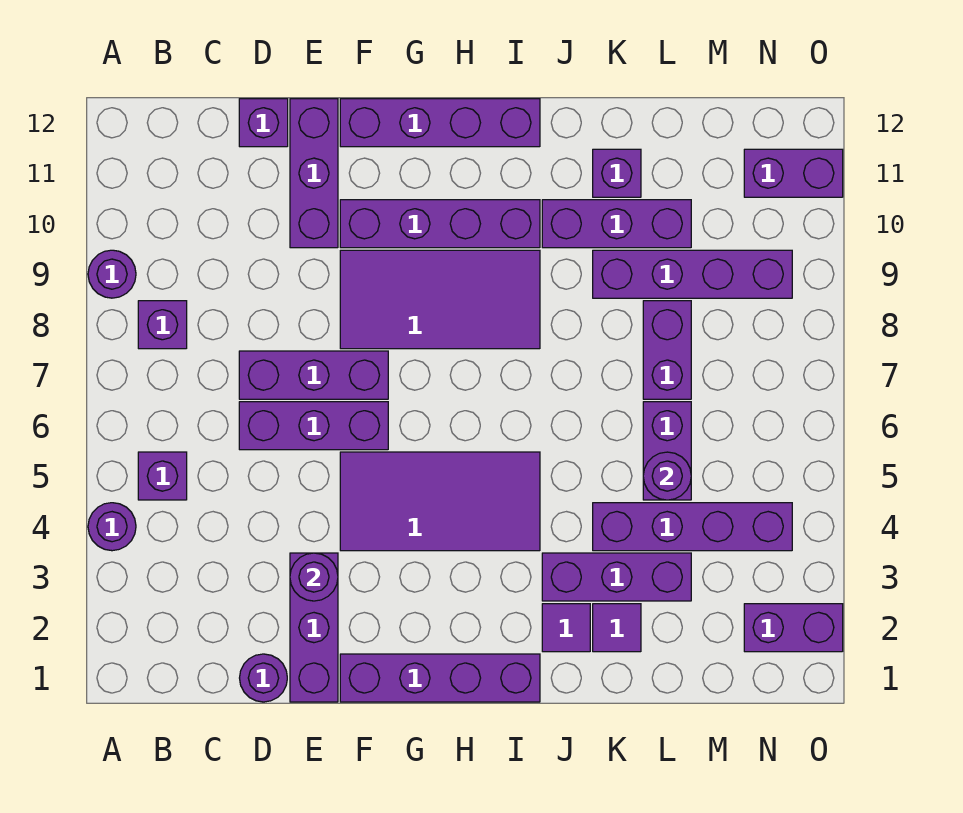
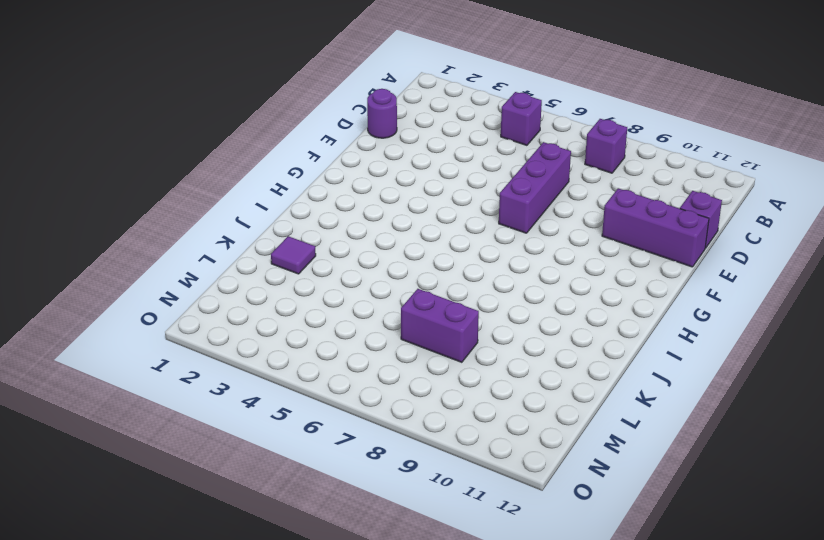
none -> purple round brick A4 level 1
none -> purple round brick A9 level 1
none -> purple brick D6:F6 level 1

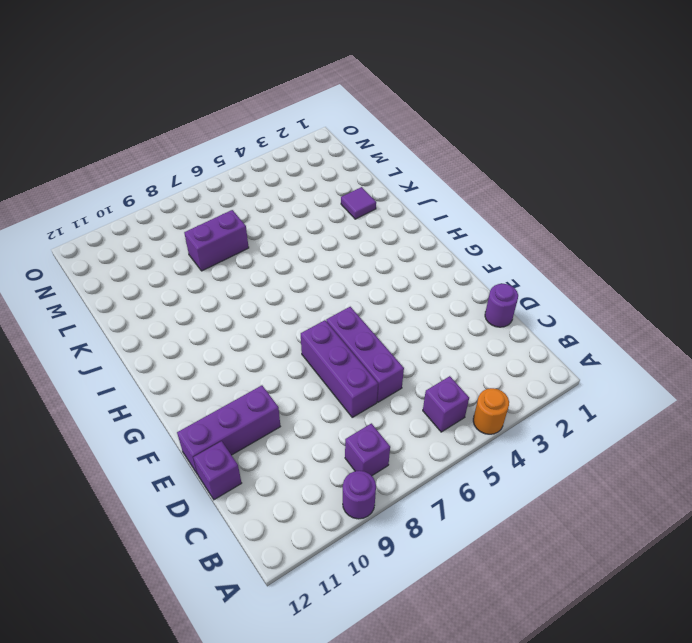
orange round brick A4 level 1 -> purple round brick A4 level 1
none -> purple brick E1:E3 level 1
none -> purple brick F1:I1 level 1
none -> purple tile F4:I5 level 1

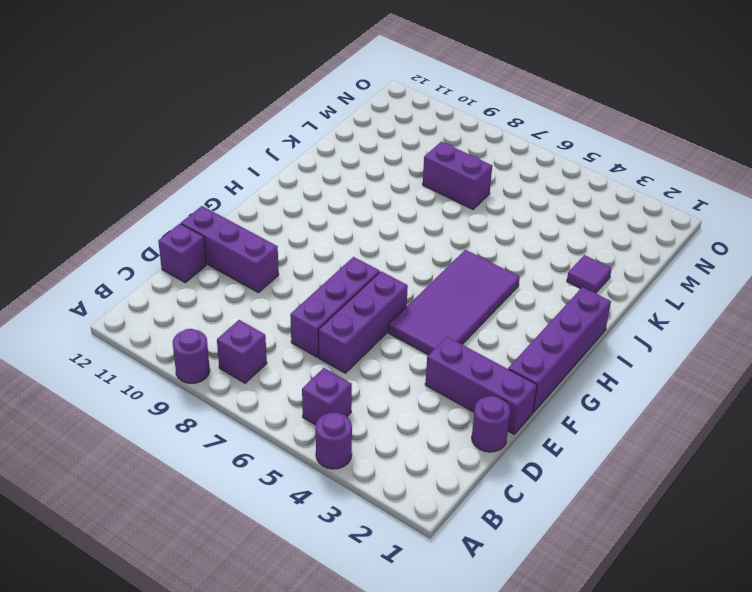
none -> purple tile F8:I9 level 1
none -> purple brick F10:I10 level 1
none -> purple brick F12:I12 level 1

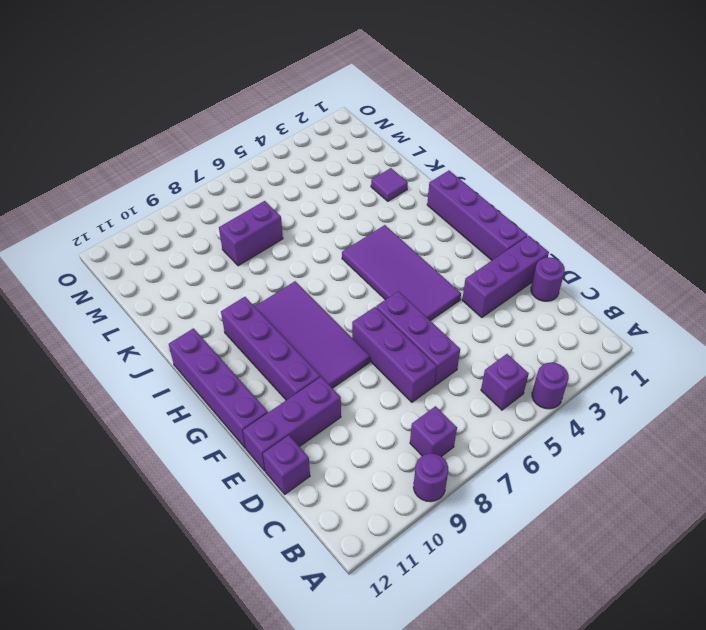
none -> purple tile J2 level 1
none -> purple brick J3:L3 level 1
none -> purple brick J10:L10 level 1

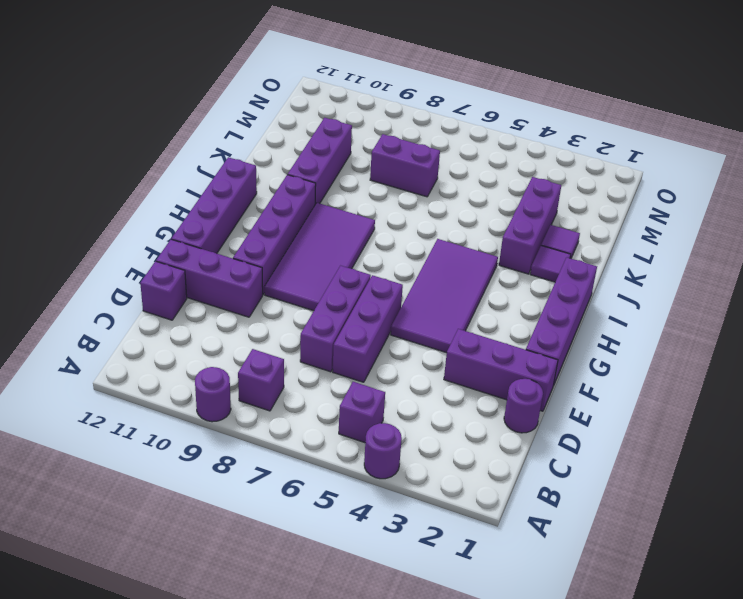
none -> purple brick K4:N4 level 1
none -> purple brick K9:N9 level 1
none -> purple brick K11 level 1

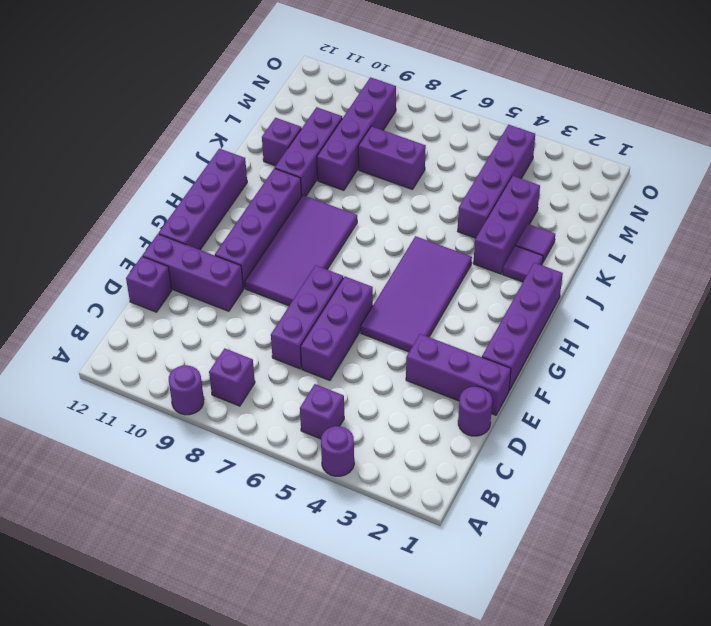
none -> purple brick L5:L6 level 1
none -> purple brick N2:O2 level 1
none -> purple brick N11:O11 level 1

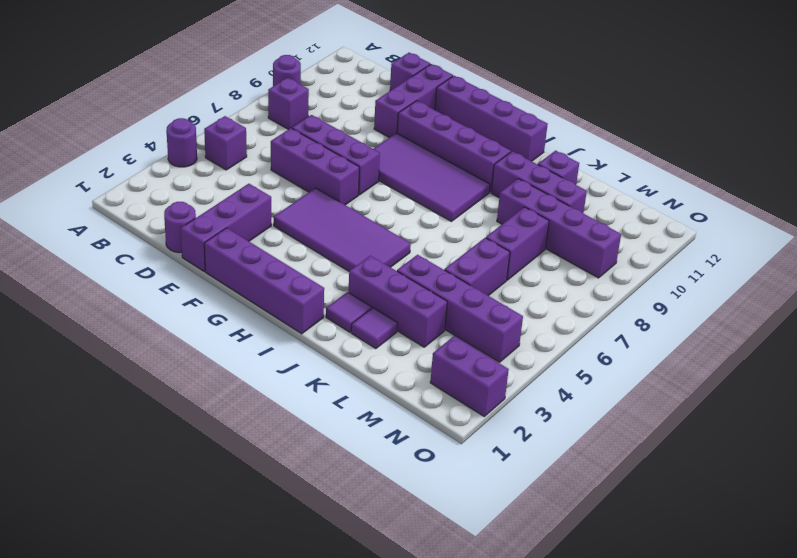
none -> purple brick N11:O11 level 1
none -> purple round brick E3 level 2
none -> purple round brick L5 level 2

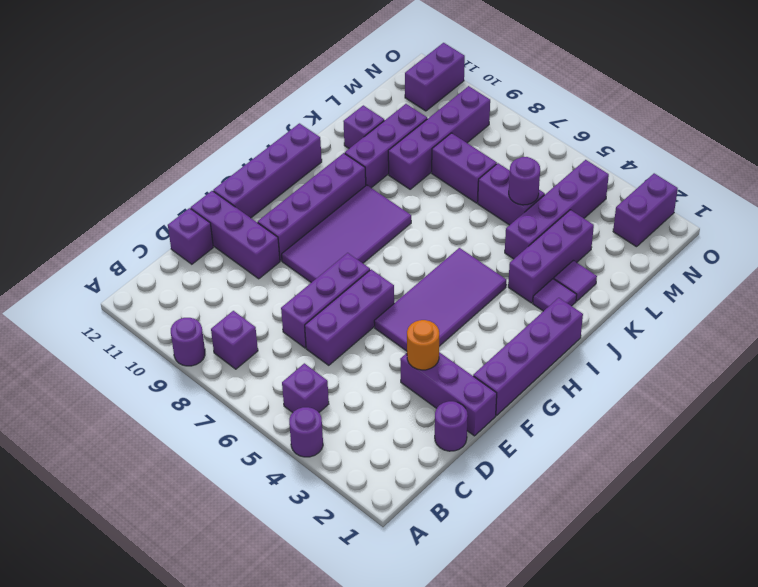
orange round brick E3 level 2 -> purple round brick E3 level 2

